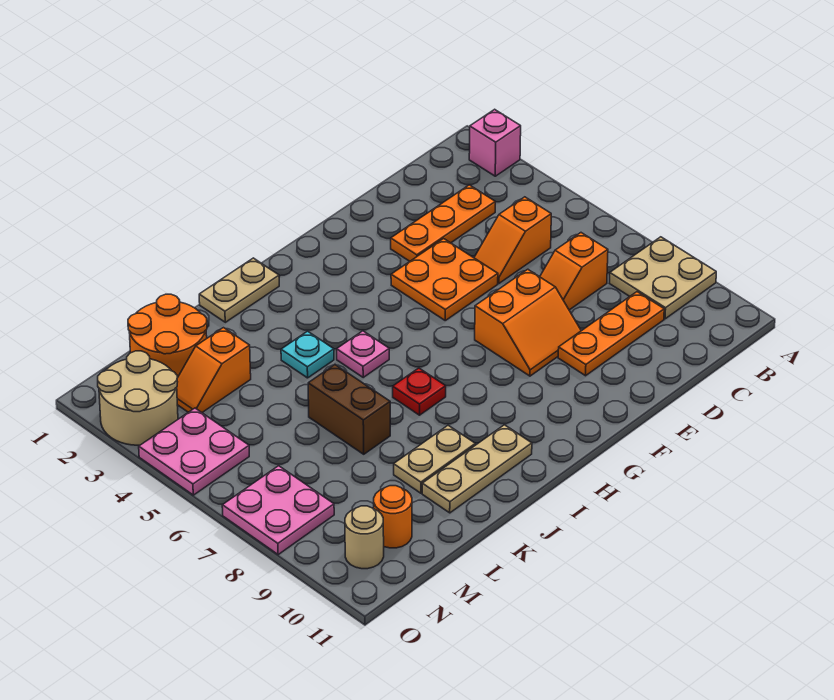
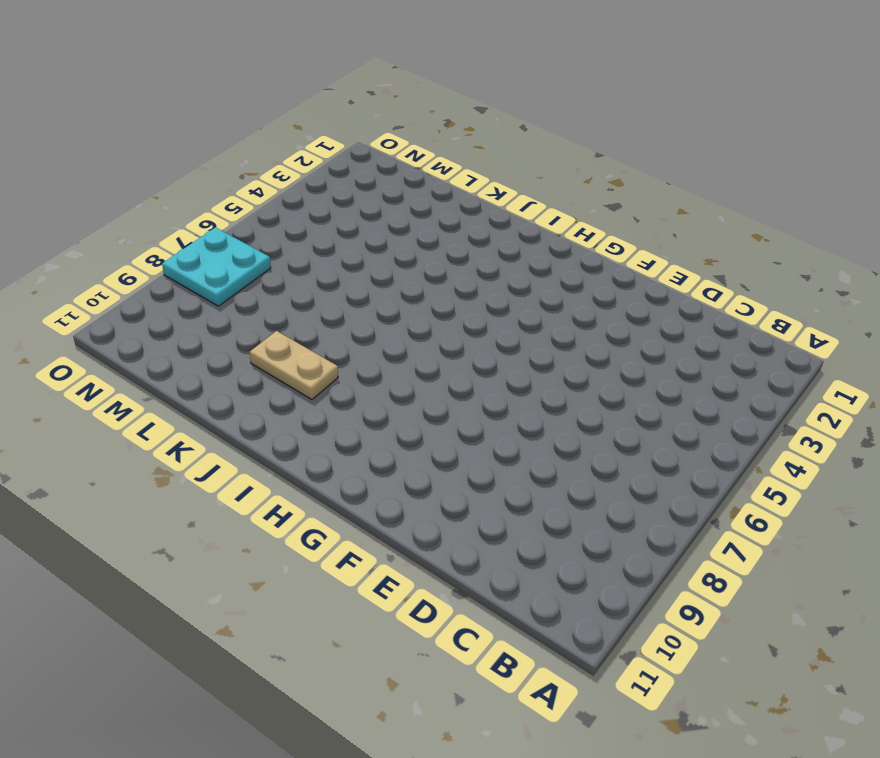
cyan plate N7:O8 level 1 -> pink plate N7:O8 level 1
none -> pink brick A2 level 1
none -> tan plate A8:B9 level 1
none -> orange plate C3:E3 level 1

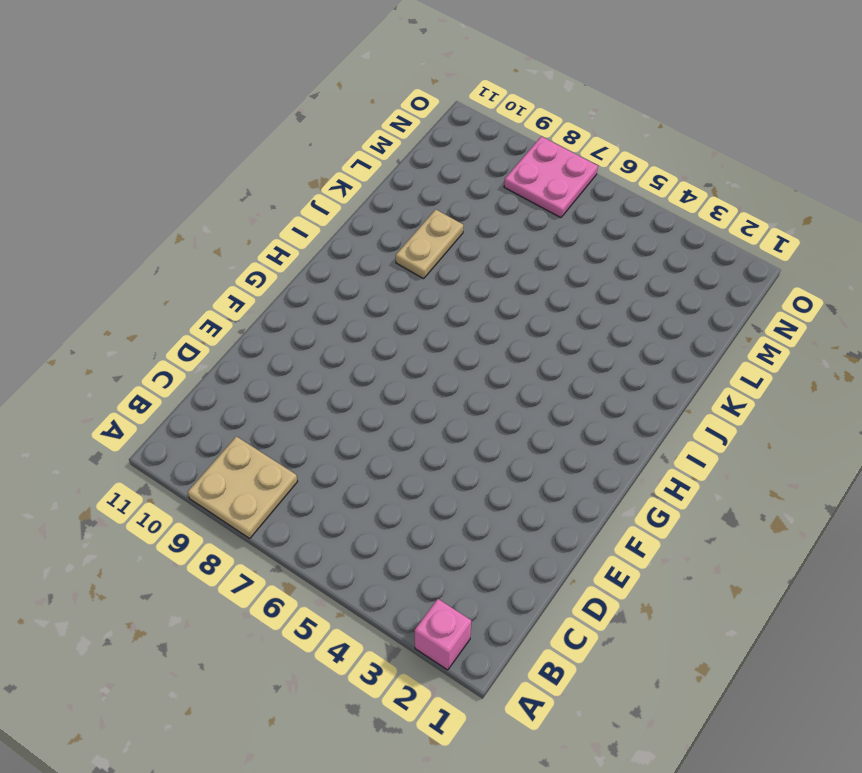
none -> orange plate C3:E3 level 1
none -> orange slope C5:D5 level 1 top C
none -> orange slope C7:D7 level 1 top C

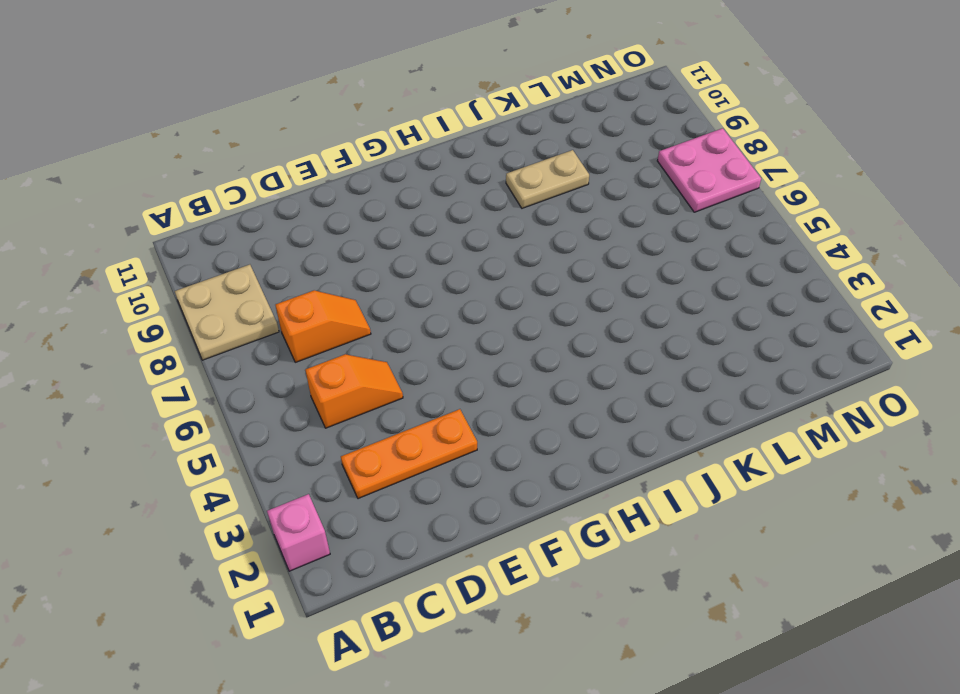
none -> orange plate C9:E9 level 1
none -> orange plate E4:F5 level 1
none -> orange slope E7:F8 level 1 top 7

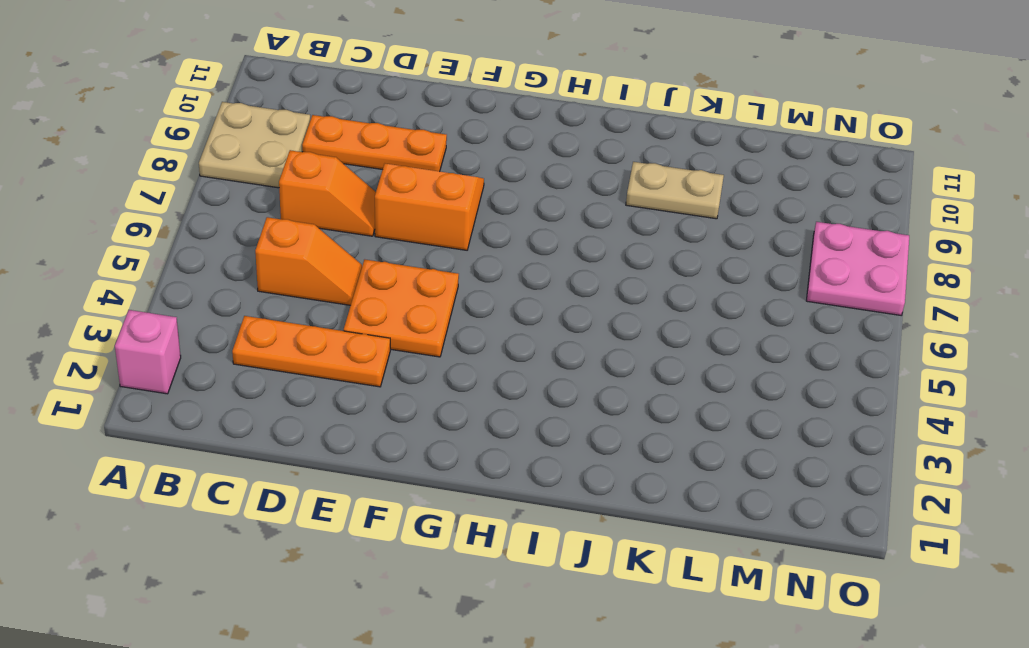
none -> tan plate I1:J1 level 1
none -> pink plate I5 level 1
none -> red plate I7 level 1

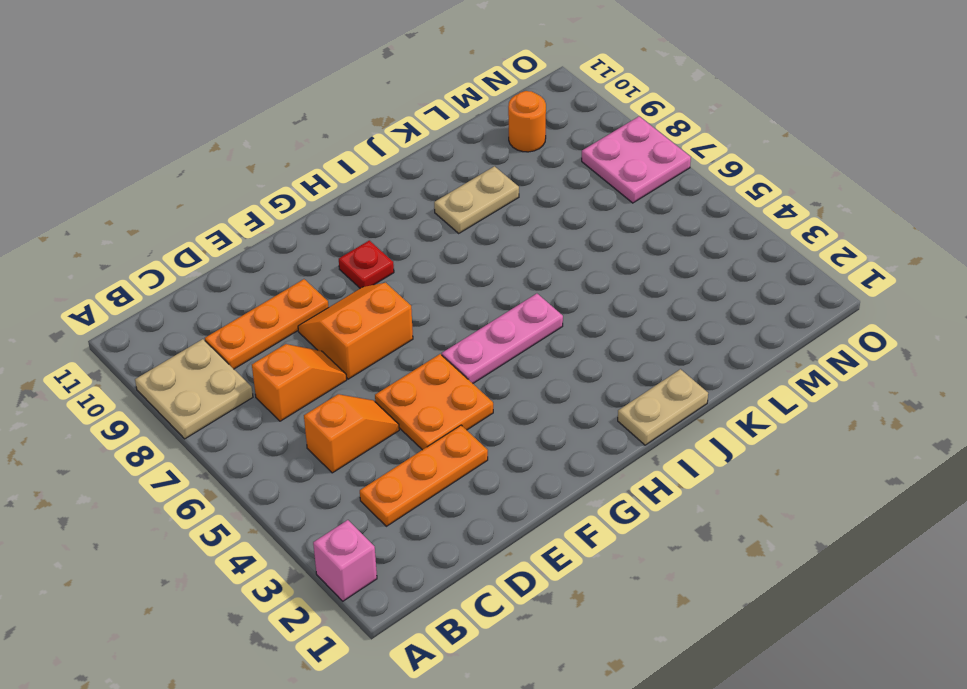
pink plate G5:I5 level 1 -> pink plate I5 level 1
red plate G9 level 1 -> red plate I7 level 1
none -> tan plate I10:K10 level 1
none -> cyan plate J4 level 1
none -> brown brick K6:K7 level 1

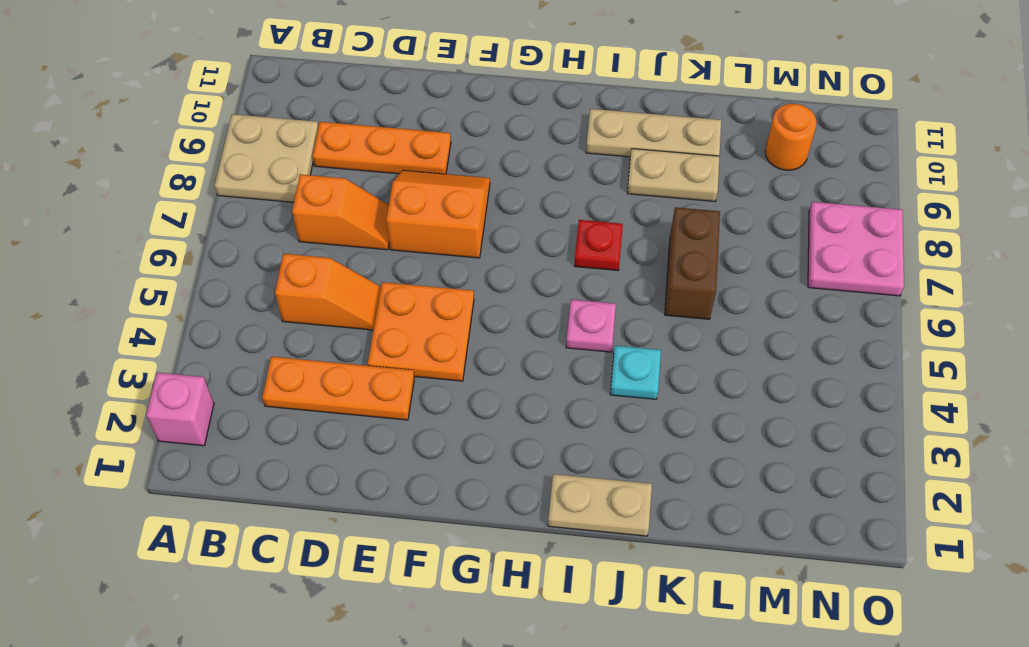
none -> orange round brick L1:M2 level 1
none -> orange slope L3:M3 level 1 top L
none -> tan round brick N2:O3 level 1

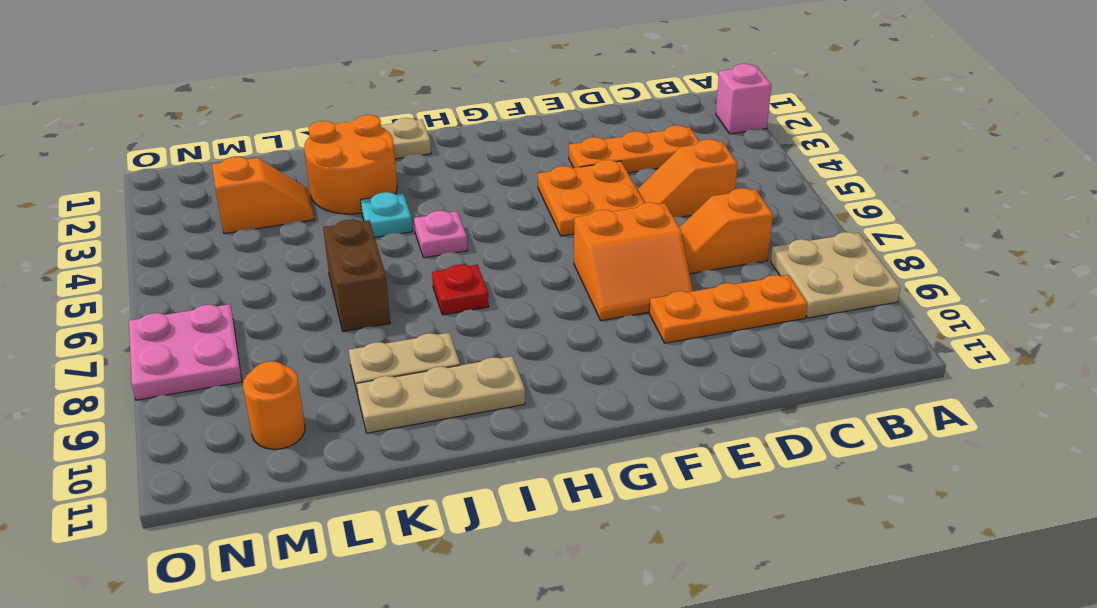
orange round brick J2:K3 level 1 -> orange round brick L1:M2 level 1
orange slope L3:M3 level 1 top M -> orange slope L3:M3 level 1 top L
none -> tan round brick N2:O3 level 1
none -> pink plate N4:O5 level 1
none -> tan round brick N10 level 1

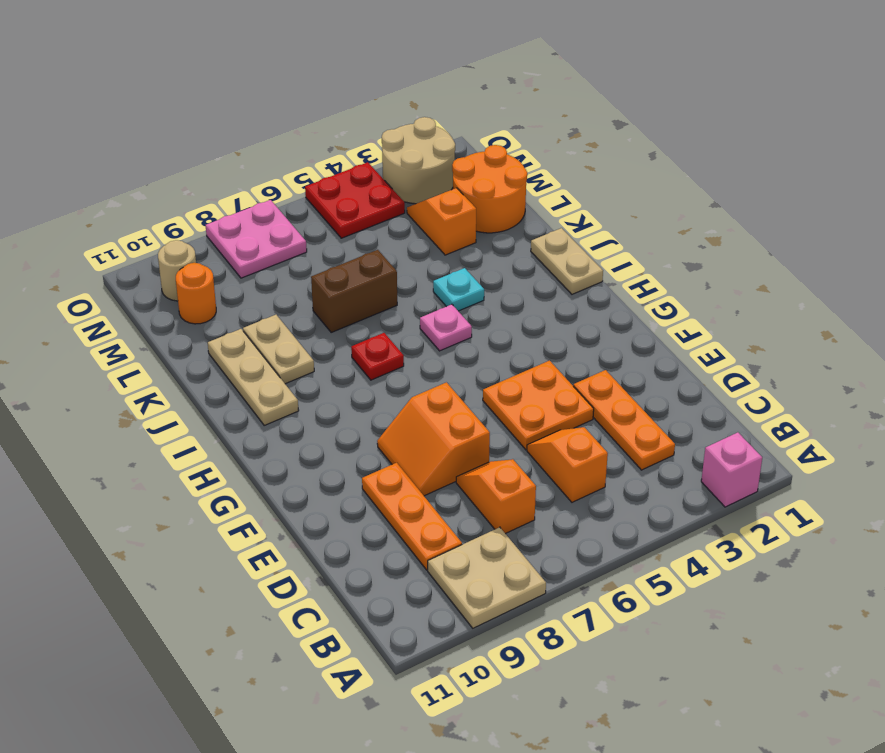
red plate N4:O5 level 1 -> pink plate N4:O5 level 1

